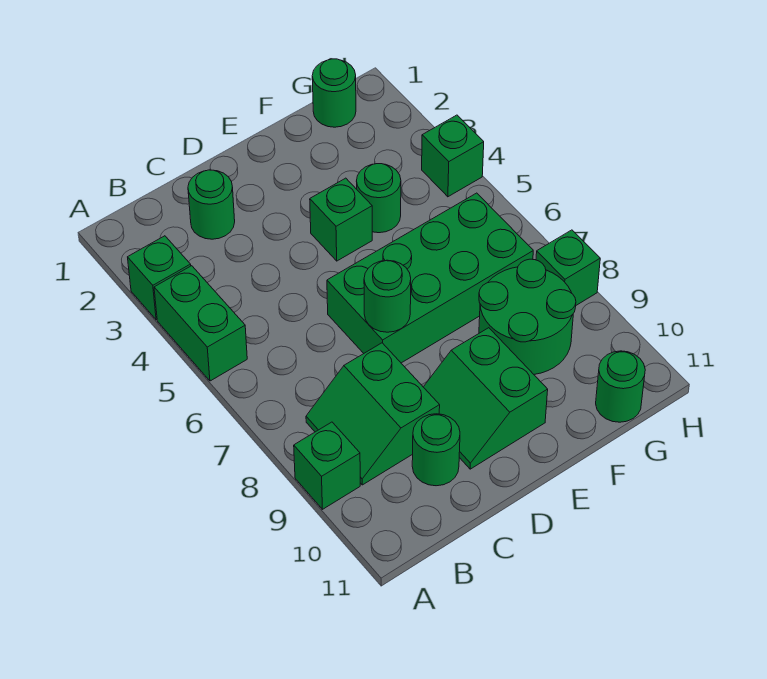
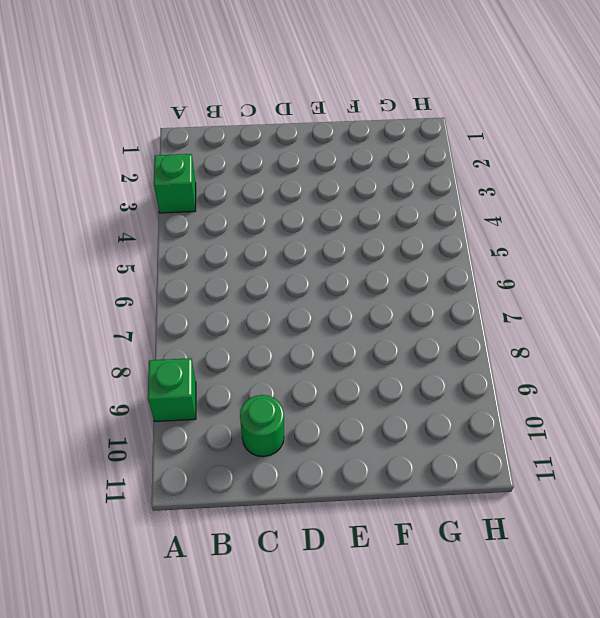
none -> green brick A4:A5 level 1
none -> green slope B8:C9 level 1 top C
none -> green round brick C2 level 1

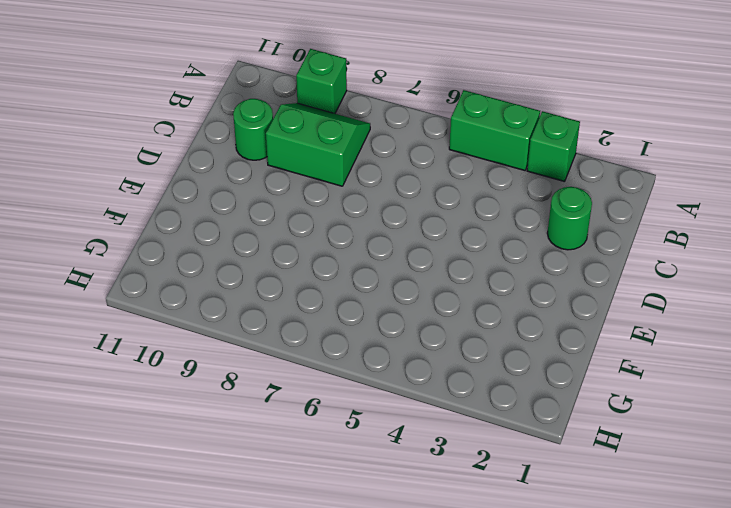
none -> green brick D6:G7 level 1
none -> green slope D9:E10 level 1 top E
none -> green brick E4 level 1

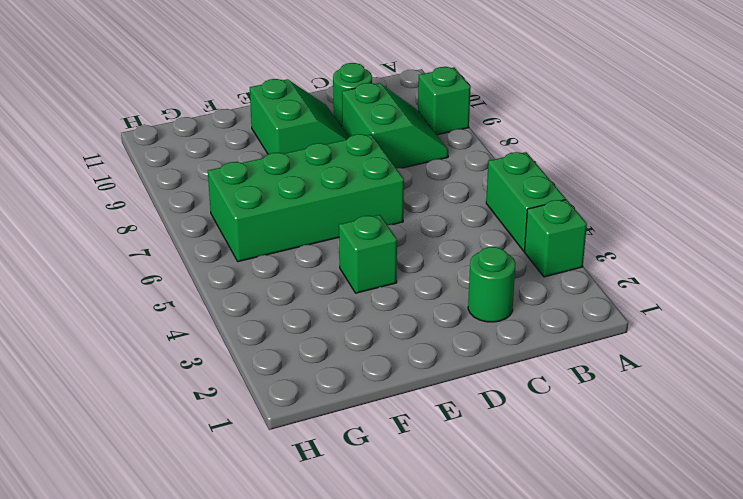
none -> green round brick F4 level 1
none -> green round brick F8:G9 level 1
none -> green round brick G1 level 1

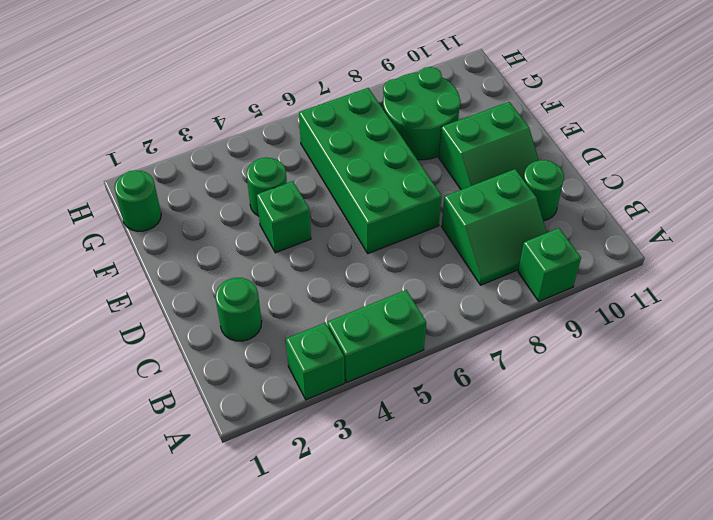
none -> green round brick G11 level 1
none -> green brick H4 level 1
none -> green brick H8 level 1

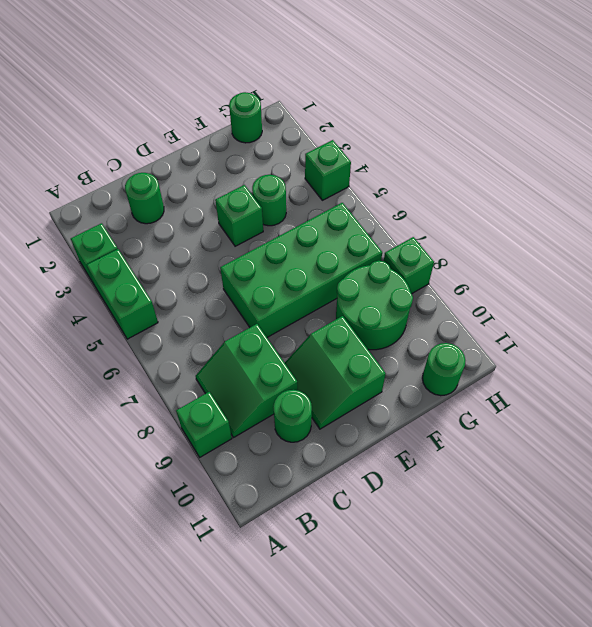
none -> green round brick D7 level 2

